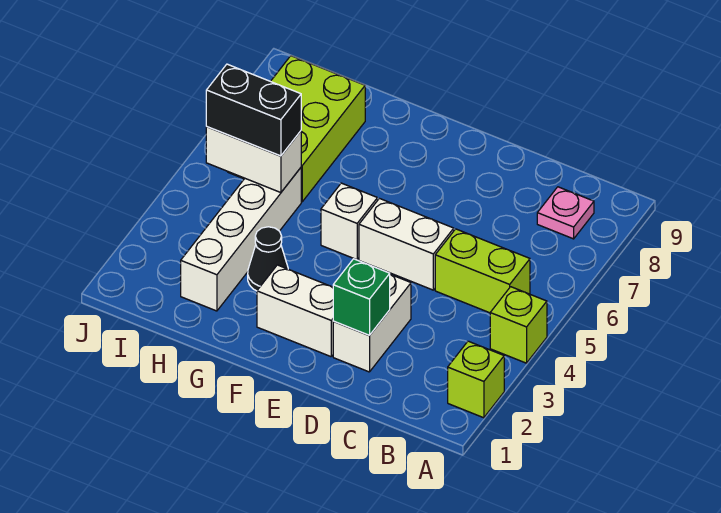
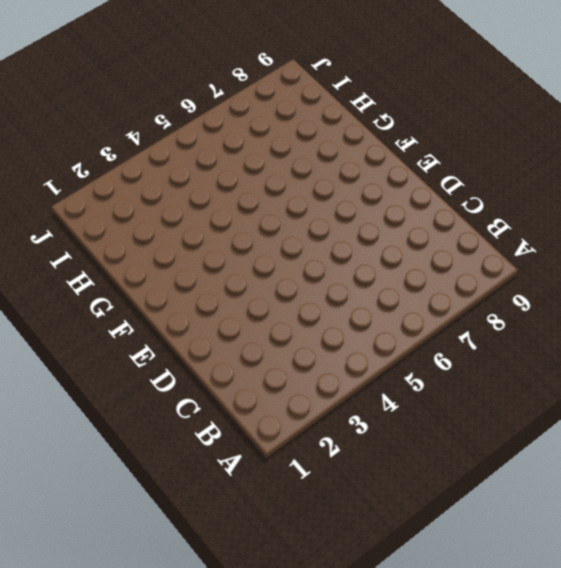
none -> lime brick A2 level 1
none -> lime brick A4 level 1
none -> lime brick B5:C5 level 1

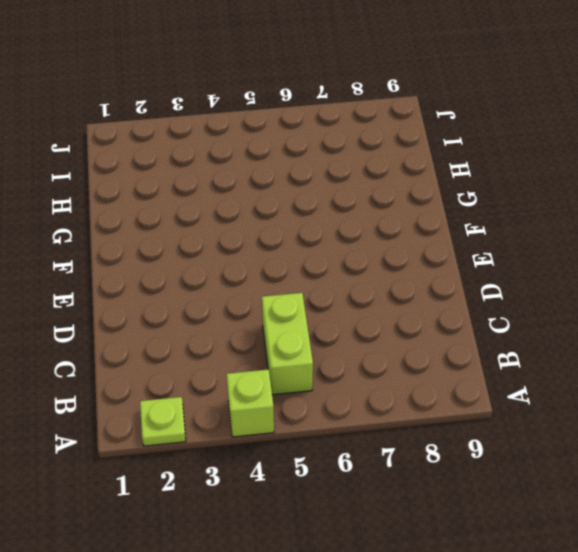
lime plate A2 level 1 -> lime brick A2 level 1
none -> pink plate B8 level 1
none -> white brick D2:D3 level 1
none -> white brick D5:E5 level 1

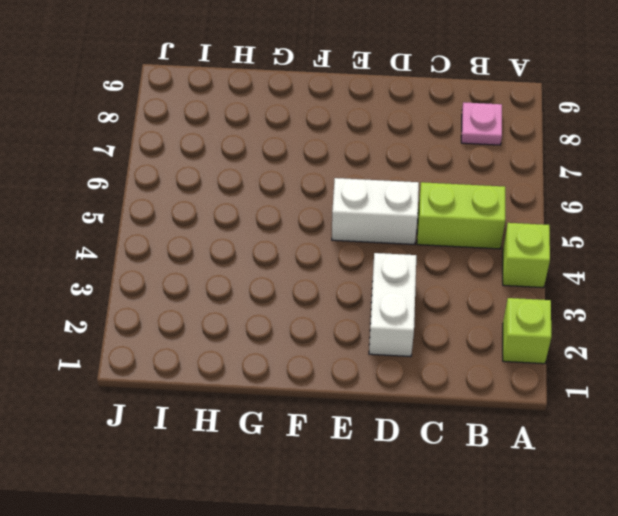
none -> white brick E2:F2 level 1
none -> white brick F5 level 1
none -> black cone G3 level 1

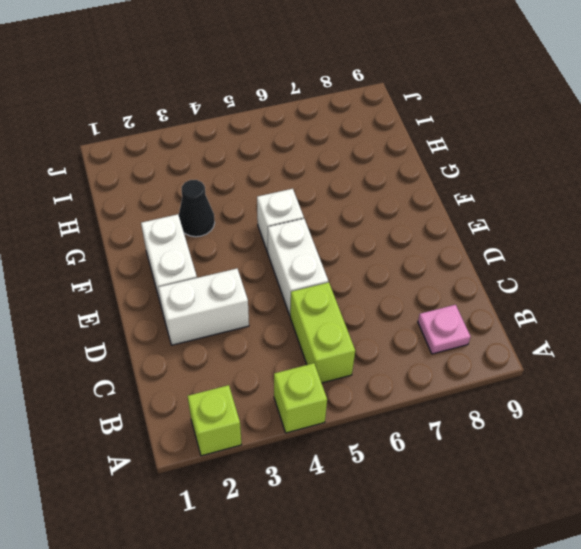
none -> white brick H2:H5 level 1
none -> lime brick H6:I8 level 1
none -> green brick D2 level 2

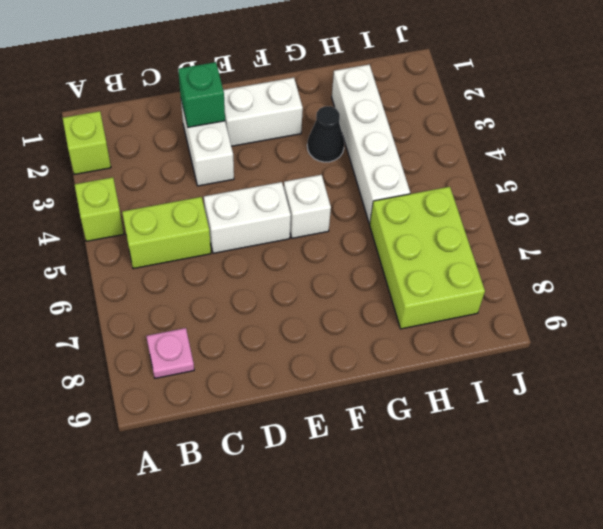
none -> white brick H5:I5 level 2
none -> black brick H5:I5 level 3

